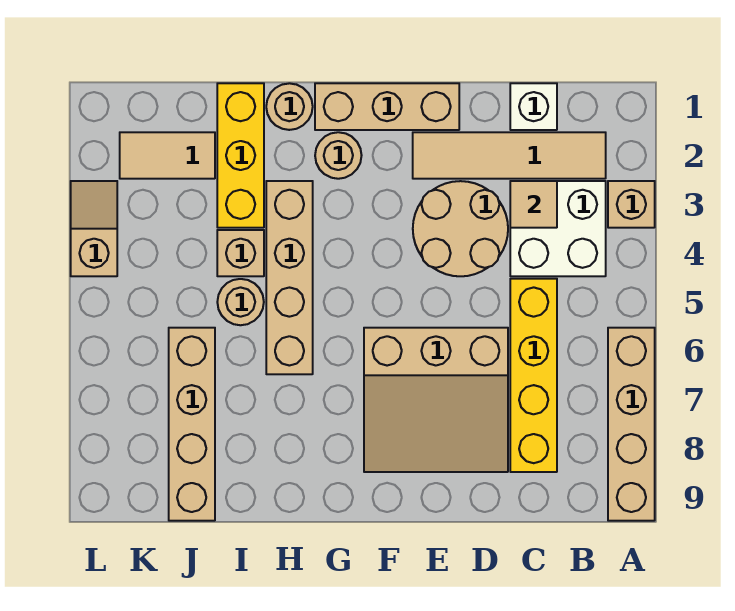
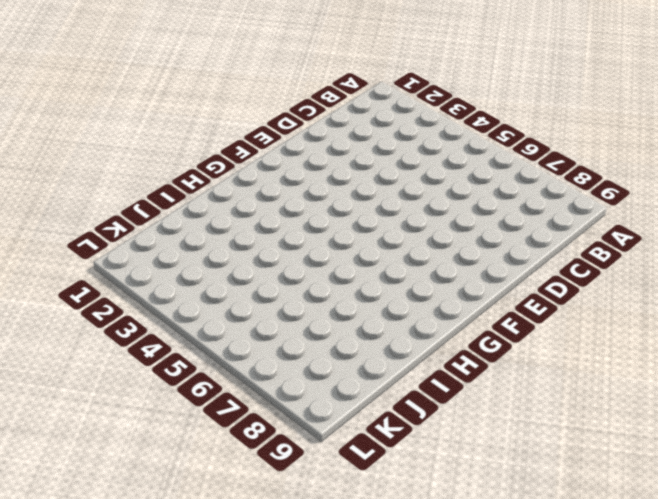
none -> tan brick A3 level 1
none -> tan brick A6:A9 level 1
none -> tan tile B2:E2 level 1

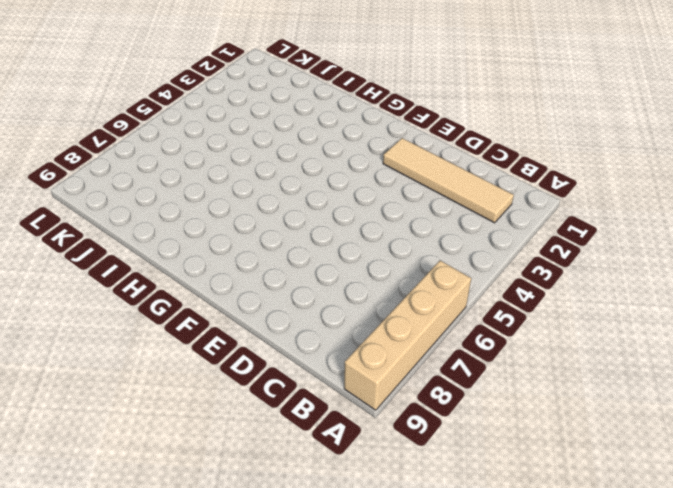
none -> tan brick A3 level 1
none -> white brick B3:C4 level 1
none -> white brick C1 level 1

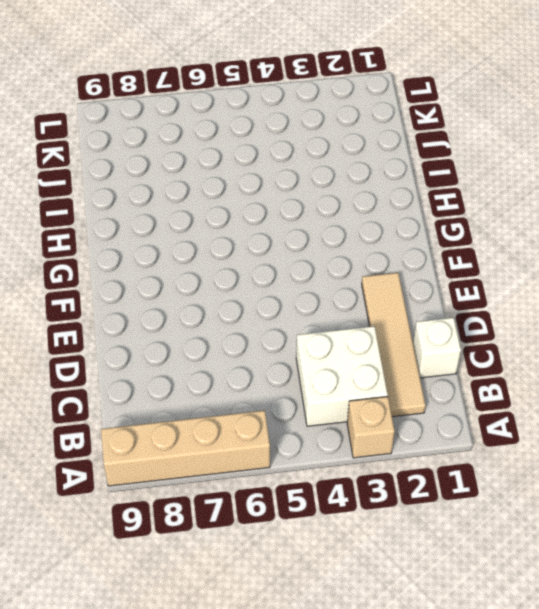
none -> yellow brick C5:C8 level 1
none -> tan round brick D3:E4 level 1
none -> tan slope D6:F8 level 1 top 6

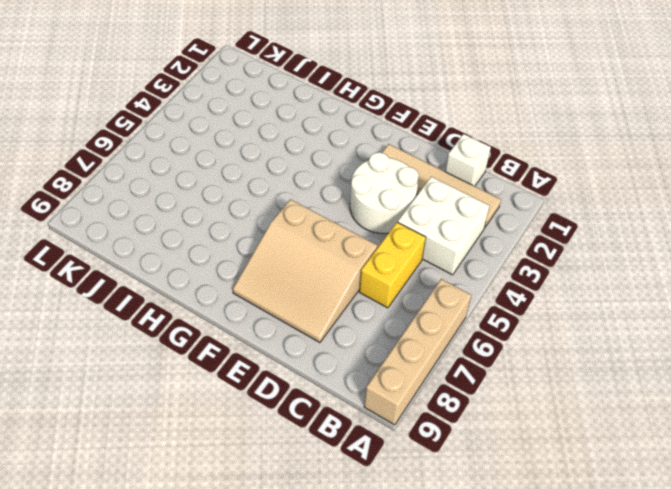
yellow brick C5:C6 level 1 -> yellow brick C5:C8 level 1
white round brick D3:E4 level 1 -> tan round brick D3:E4 level 1
none -> tan brick A3 level 1
none -> tan brick E1:G1 level 1
none -> tan round brick G2 level 1

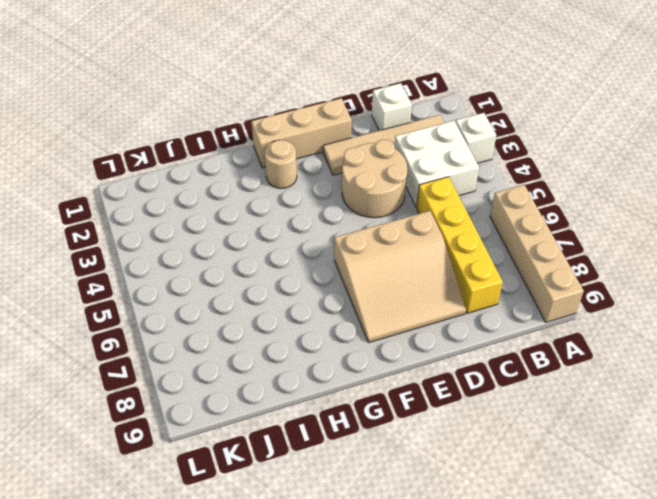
white brick A3 level 1 -> tan brick A3 level 1
none -> tan round brick H1 level 1
none -> tan brick H3:H6 level 1
none -> yellow brick I1:I3 level 1

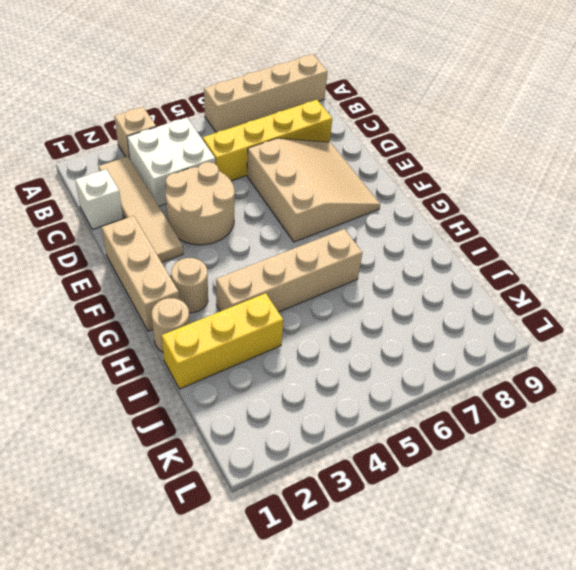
none -> tan brick I4 level 1
none -> tan round brick I5 level 1
none -> tan tile J2:K2 level 1

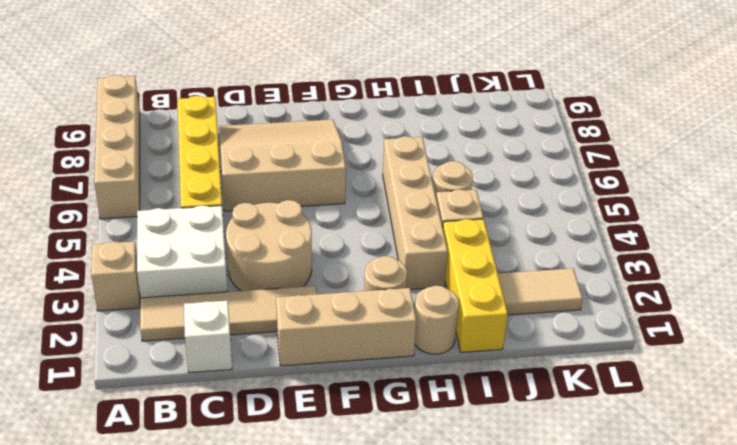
none -> tan brick J6:J9 level 1
none -> tan slope L3:L4 level 1 top 4
none -> tan tile C3 level 2

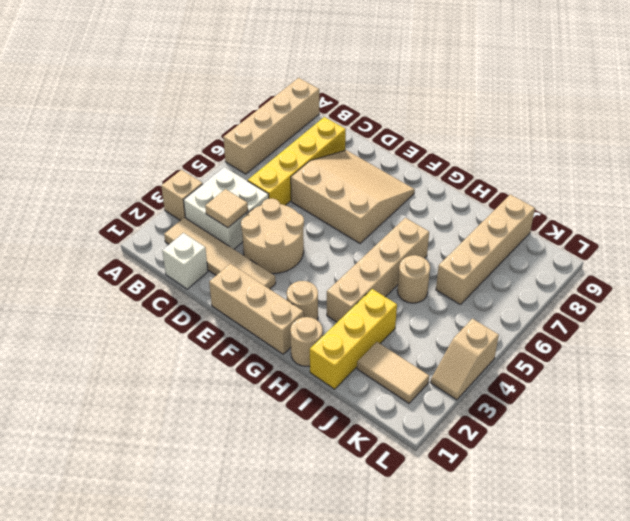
none -> tan brick I4 level 1

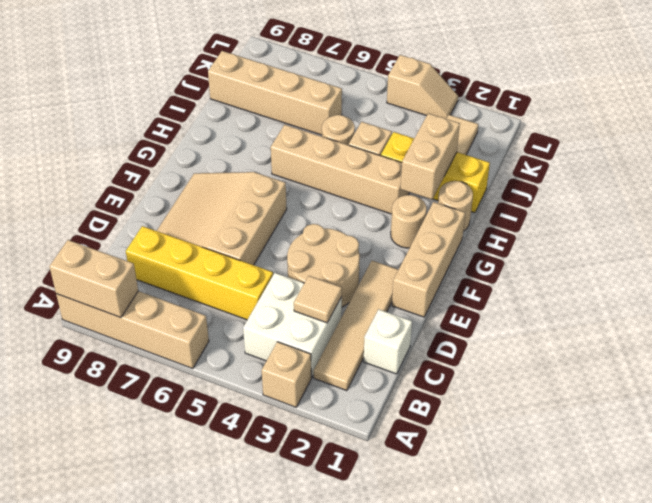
tan brick A8:A9 level 2 -> none
tan brick H2:I2 level 2 -> none

